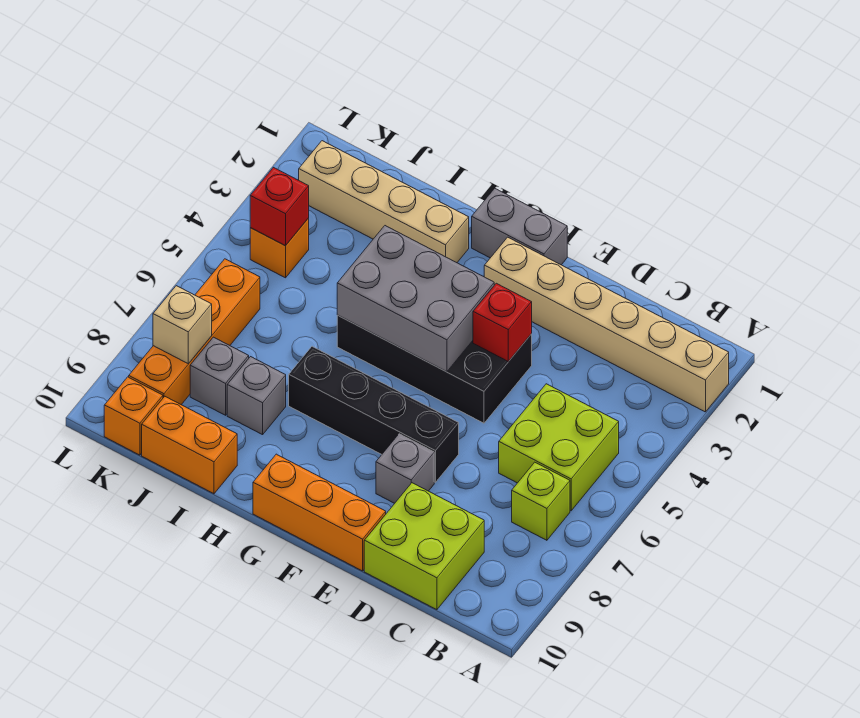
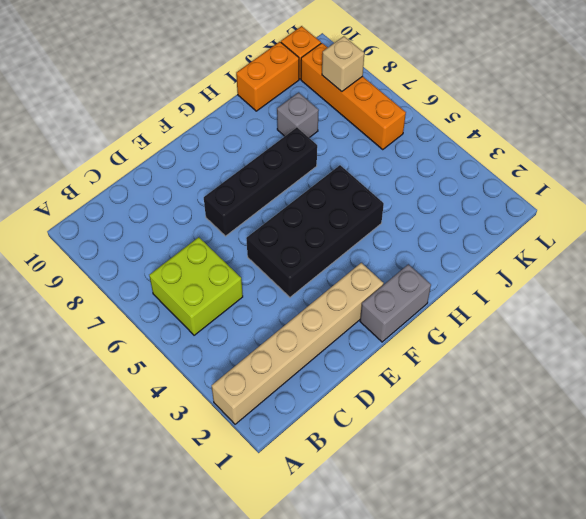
none -> lime brick B7 level 1
none -> lime brick C9:D10 level 1
none -> grey brick E8 level 1

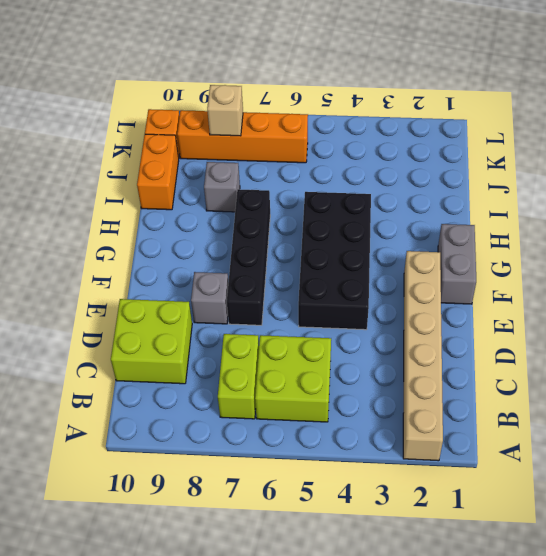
lime brick B7:C7 level 1 -> lime brick B7 level 1
none -> orange brick E10:G10 level 1
none -> tan brick H2:K2 level 1
none -> grey brick J8 level 1

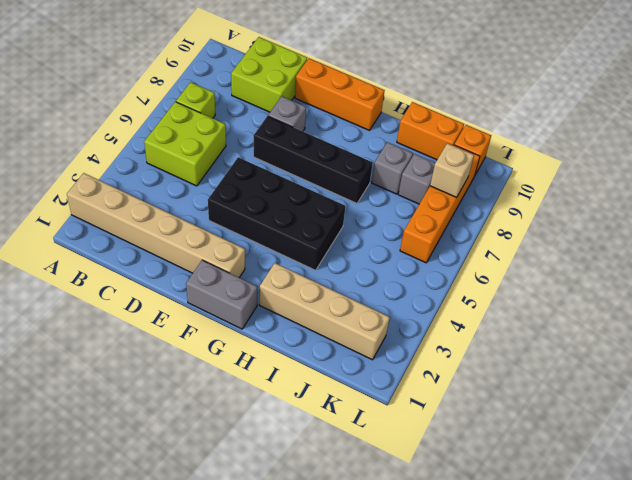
none -> orange brick K4 level 1
none -> red brick E4 level 2
none -> grey brick F4:H5 level 2

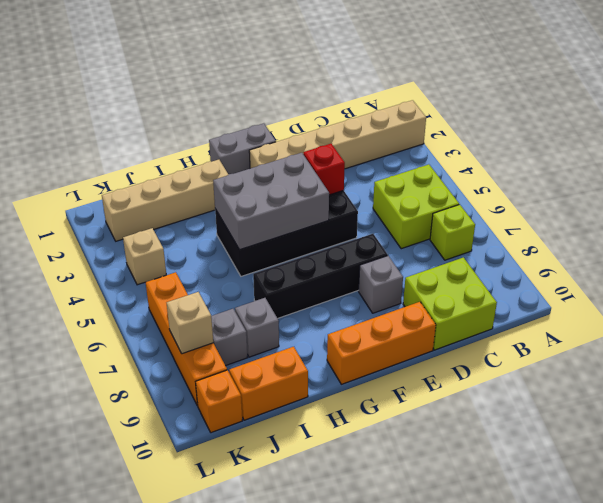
tan brick K4 level 1 -> orange brick K4 level 1
none -> red brick K4 level 2

